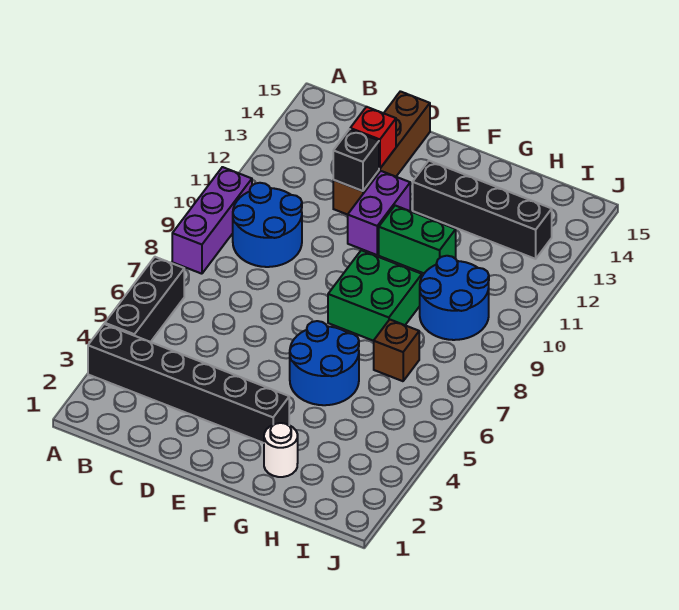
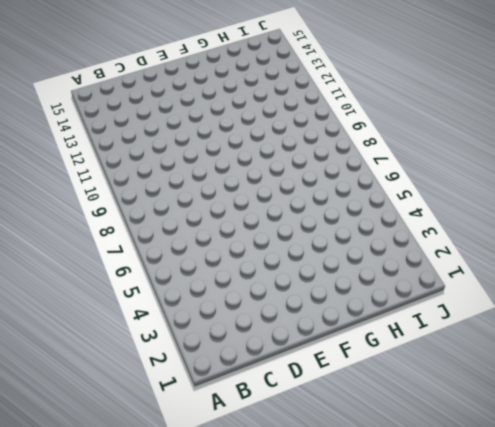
none -> black brick A3:F3 level 1
none -> black brick A4:A6 level 1
none -> purple brick A8:A10 level 1

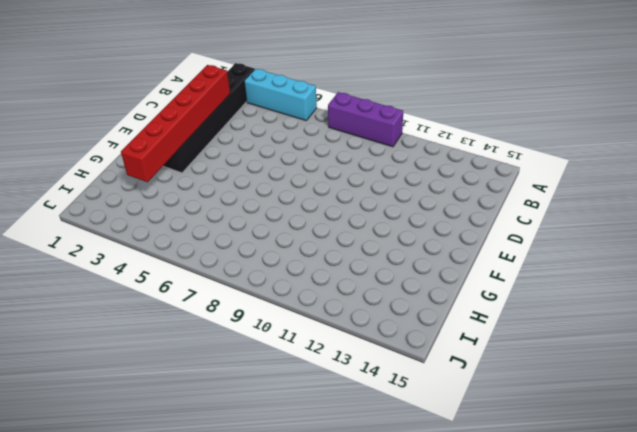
cyan brick A4:A6 level 1 -> black brick A4:A6 level 1
red brick C3:H3 level 2 -> none
none -> blue round brick B9:C10 level 1
none -> brown brick D12:D15 level 1
none -> purple brick E11:E12 level 1

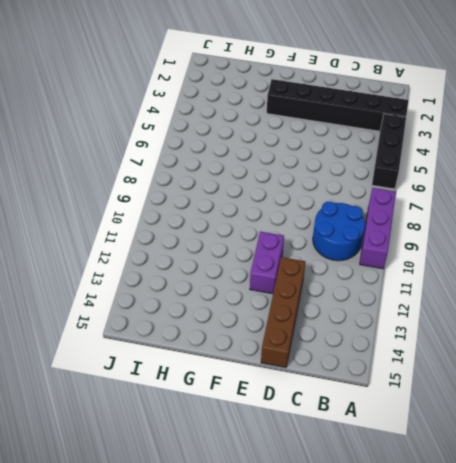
none -> blue round brick F5:G6 level 1
none -> green brick F8:G9 level 1
none -> green brick F11:G11 level 1

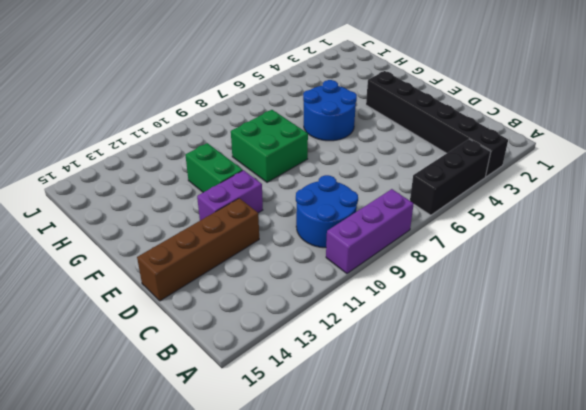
none -> black brick F13:I13 level 1
none -> white round brick G2 level 1
none -> brown brick H7 level 1

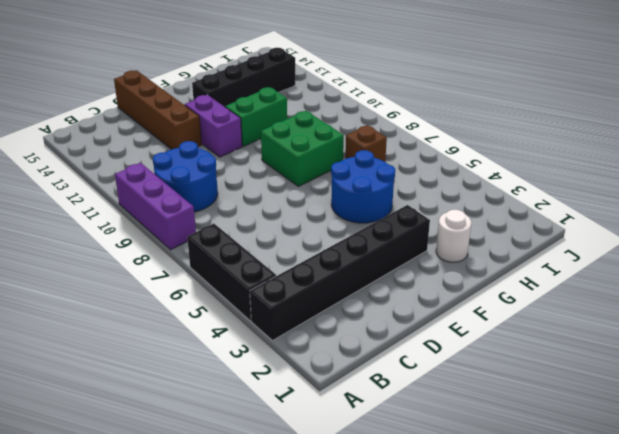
none -> blue round brick H9:I10 level 1
none -> black brick D12 level 2
none -> red brick D13 level 2

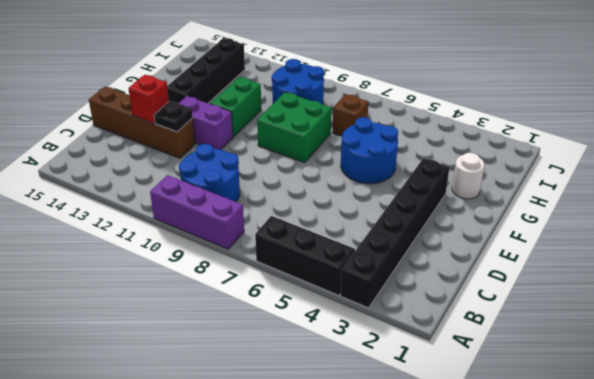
black plate D12 level 2 -> black brick D12 level 2

